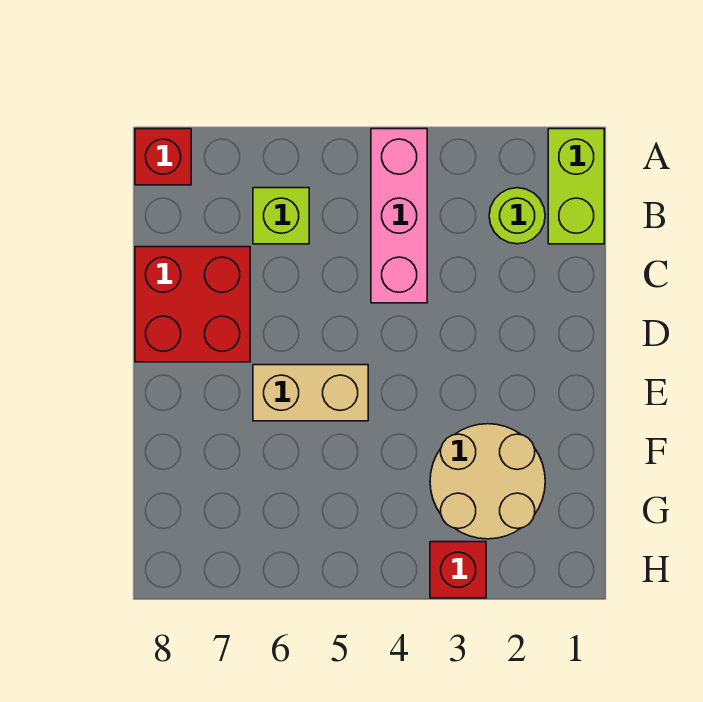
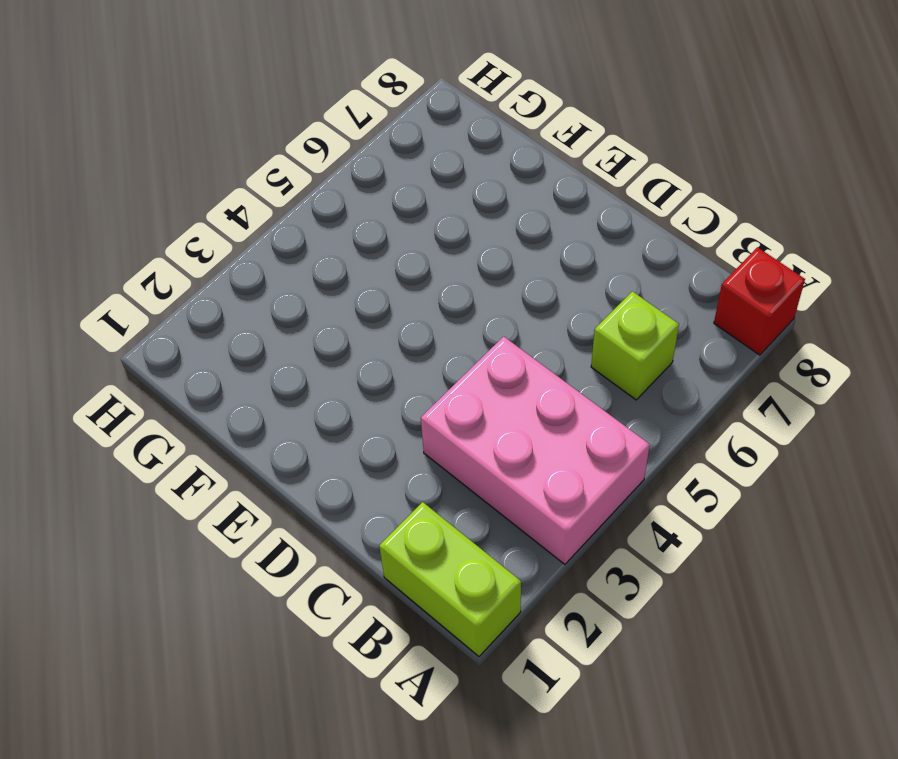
pink brick A3:C4 level 1 -> pink brick A4:C4 level 1
none -> lime round brick B2 level 1
none -> red brick C7:D8 level 1

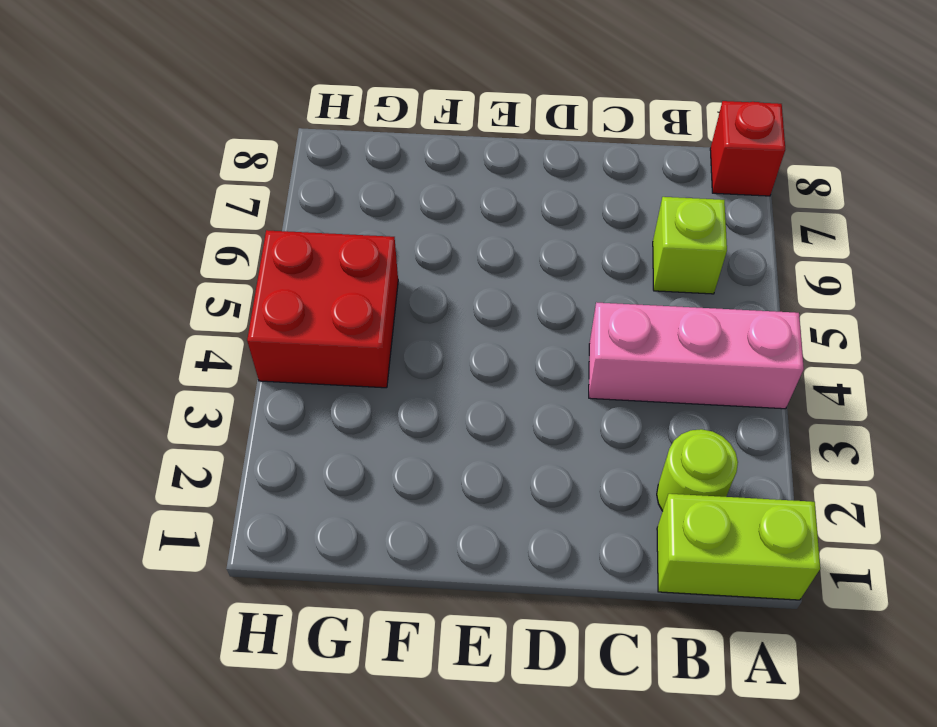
red brick G4:H5 level 1 -> red brick C7:D8 level 1
none -> tan brick E5:E6 level 1
none -> tan round brick F2:G3 level 1

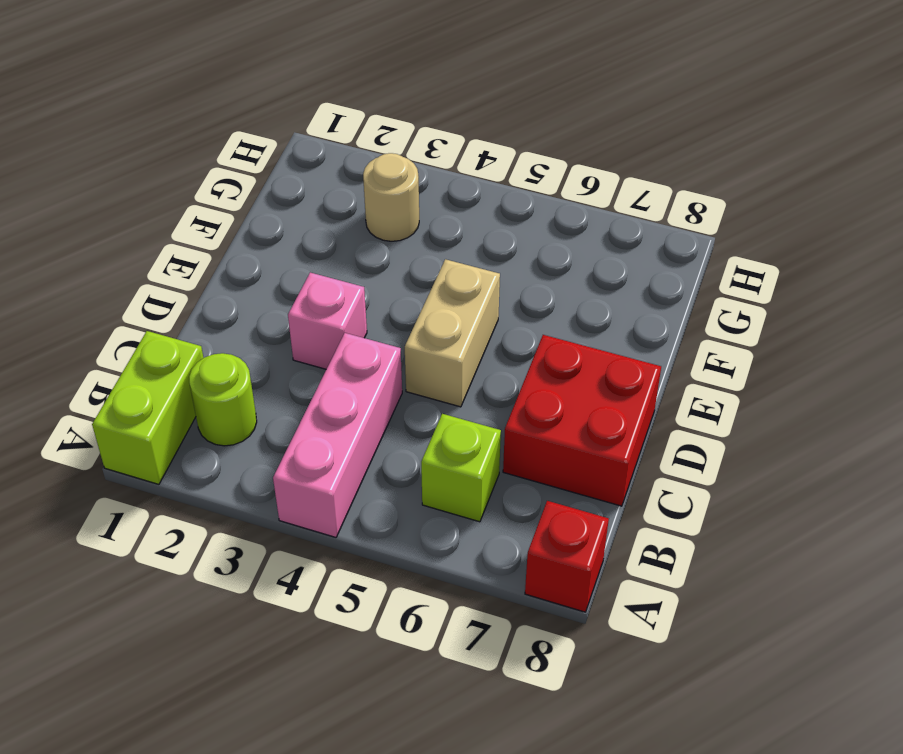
pink brick D3 level 1 -> none
tan brick D5:E5 level 1 -> tan brick E5:E6 level 1
tan round brick G3 level 1 -> tan round brick F2:G3 level 1
none -> red brick H3 level 1

